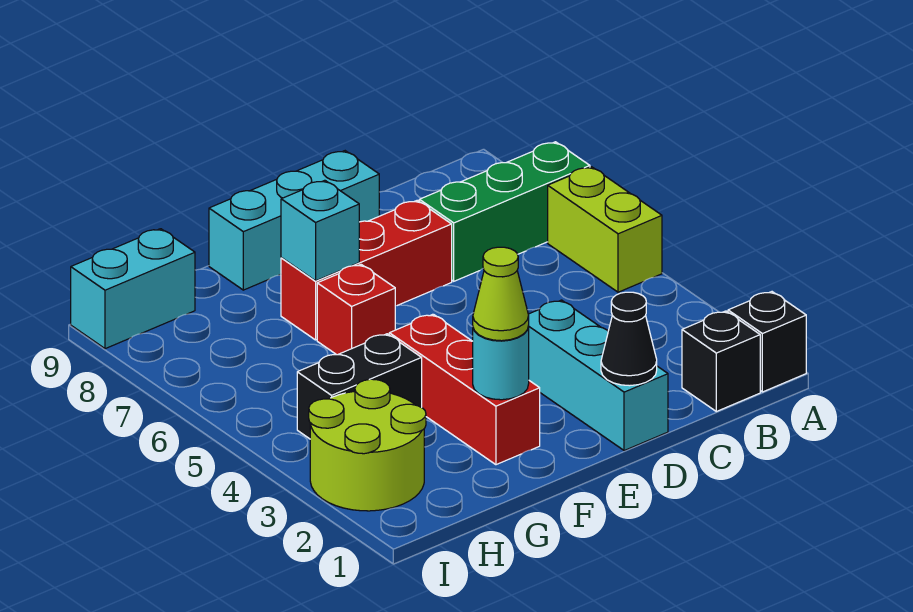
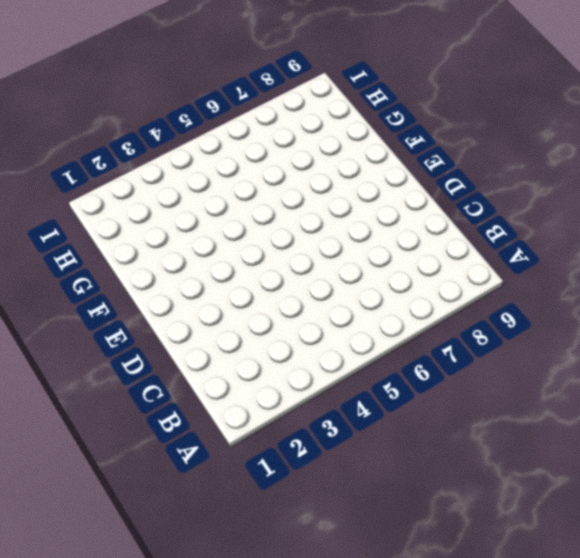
none -> black brick A1 level 1
none -> lime brick A5:A6 level 1
none -> green brick A7:C7 level 1

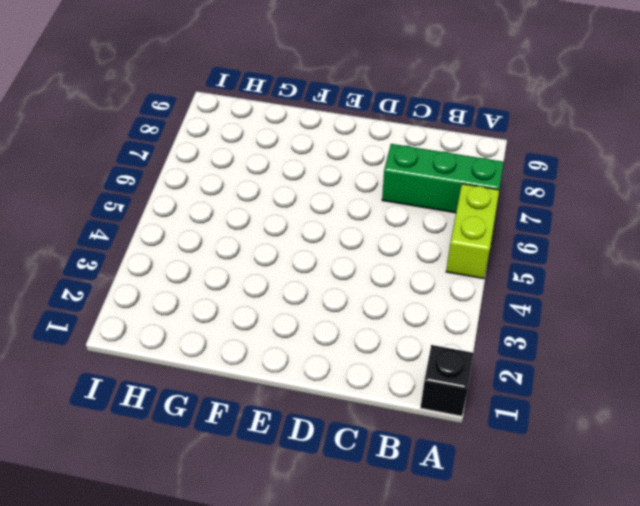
none -> black brick B1 level 1
none -> cyan brick D1:D3 level 1
none -> red brick D7:F7 level 1

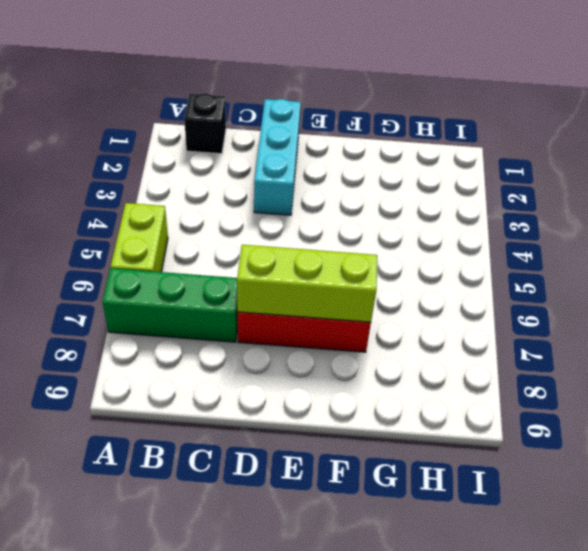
lime brick D7:F7 level 2 -> cyan brick F7 level 2
none -> black brick A1 level 1
none -> cyan brick D9:F9 level 1
none -> red brick F2:F4 level 1

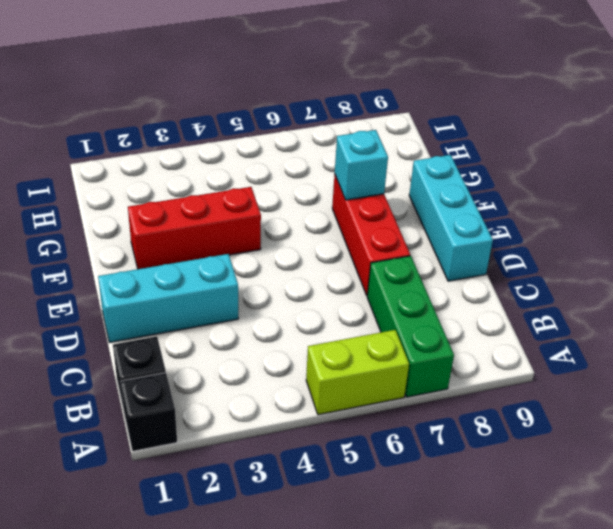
none -> red brick F6 level 1
none -> black brick G4:H4 level 1
none -> lime round brick H2:I3 level 1

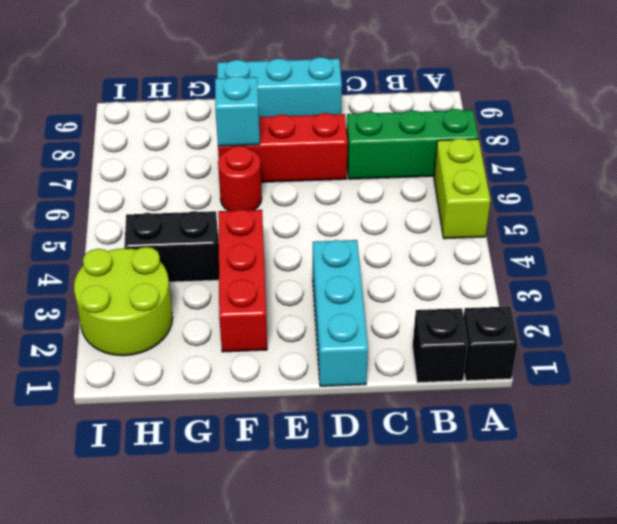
red round brick F6 level 1 -> red brick F6 level 1
none -> cyan brick H9:I9 level 1
none -> black cone D1 level 2
none -> cyan round brick F2 level 2

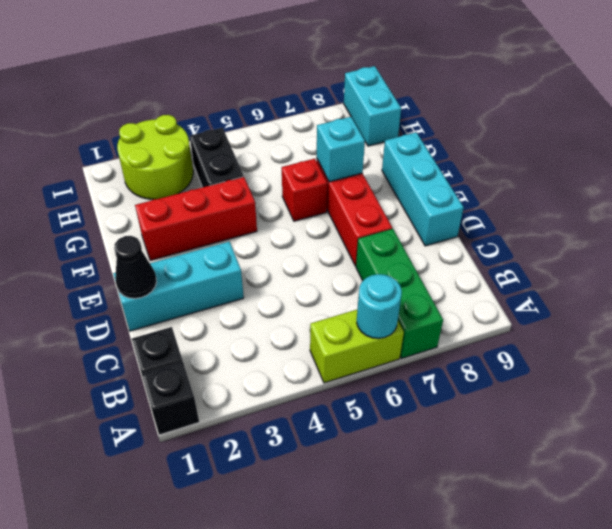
cyan round brick A6 level 2 -> cyan round brick F2 level 2
none -> lime cone F2 level 3

